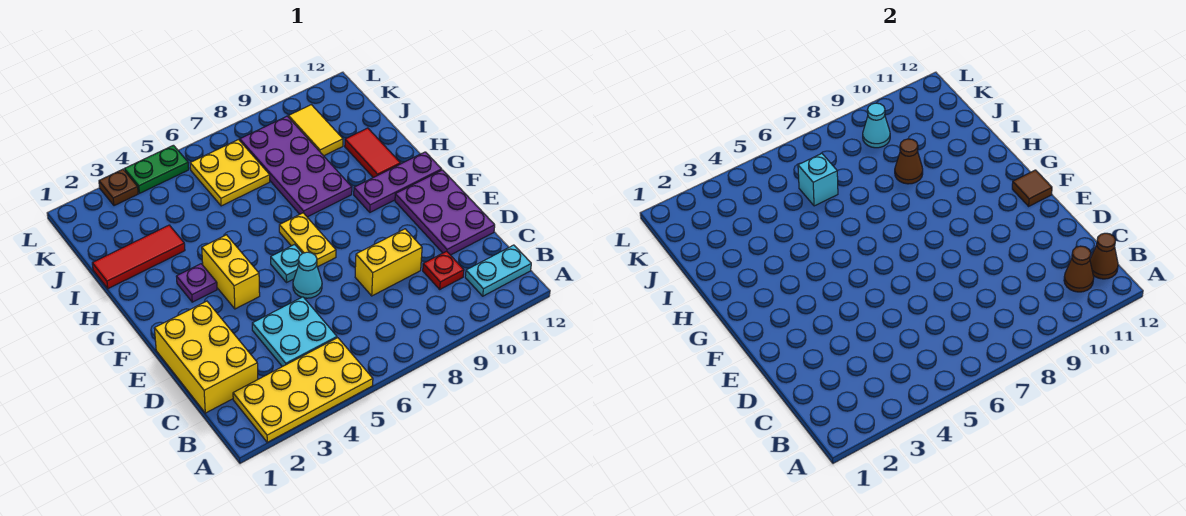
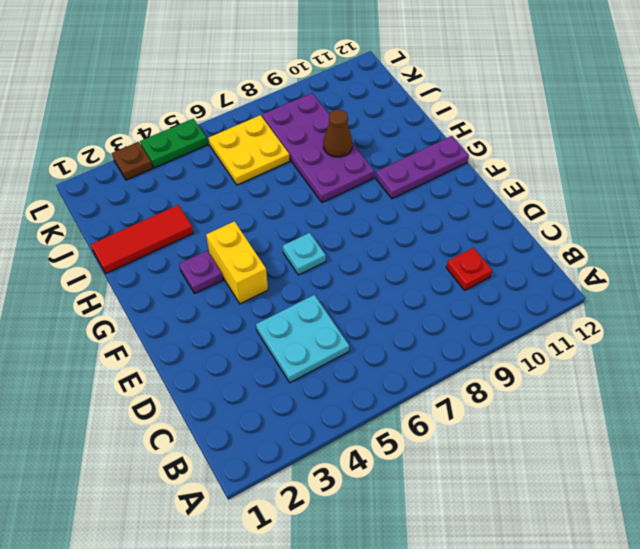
none -> yellow plate A2:B5 level 1
none -> cyan plate B11:B12 level 1
none -> yellow brick C1:E2 level 1

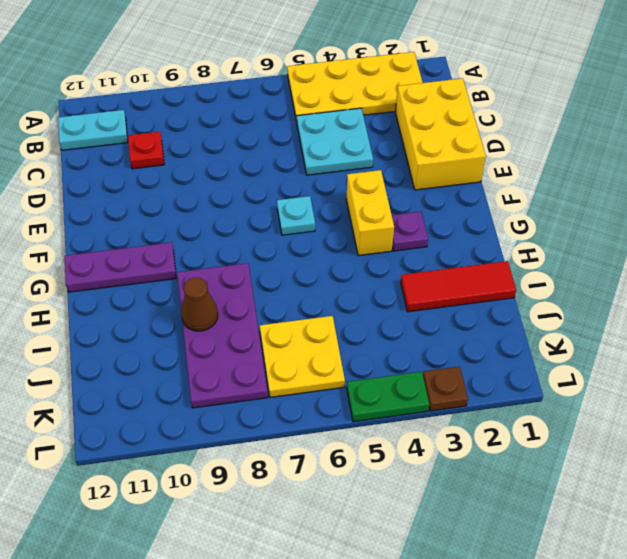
none -> yellow brick D8:D9 level 1
none -> purple plate D11:F12 level 1
none -> cyan cone E6 level 1

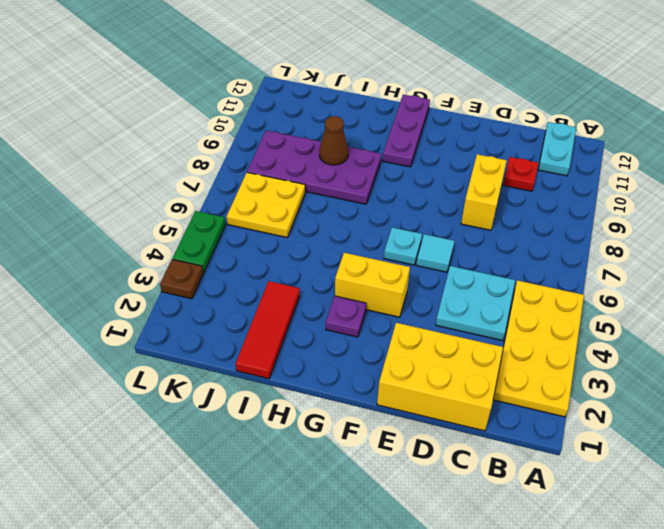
cyan tile E6 level 1 -> cyan cone E6 level 1
none -> purple plate D11:F12 level 1
none -> yellow plate F7:G7 level 1
none -> red tile H11:I11 level 1

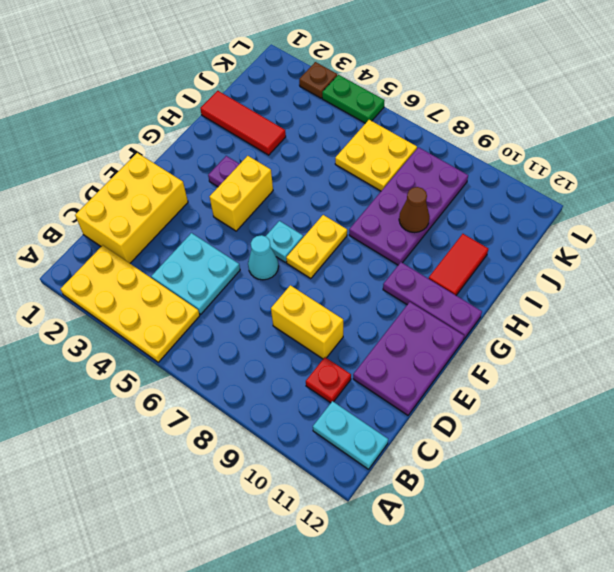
none -> yellow tile J10:K10 level 1
none -> brown cone B11 level 2
none -> brown cone B12 level 2

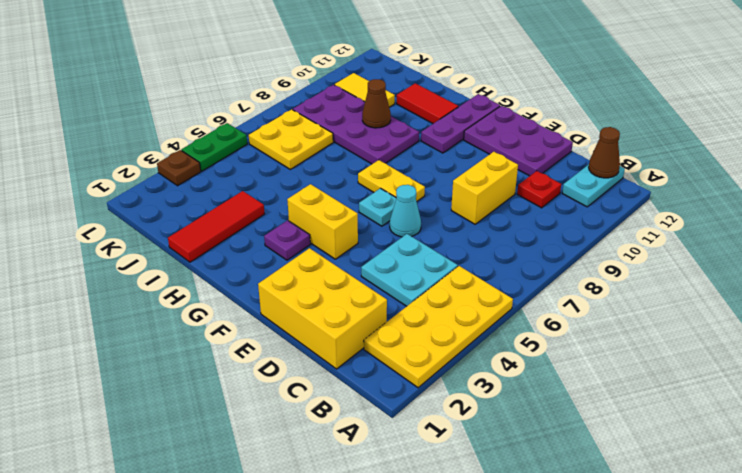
none -> brown cone B11 level 2
none -> brown tile F12 level 2
none -> cyan brick J6 level 2

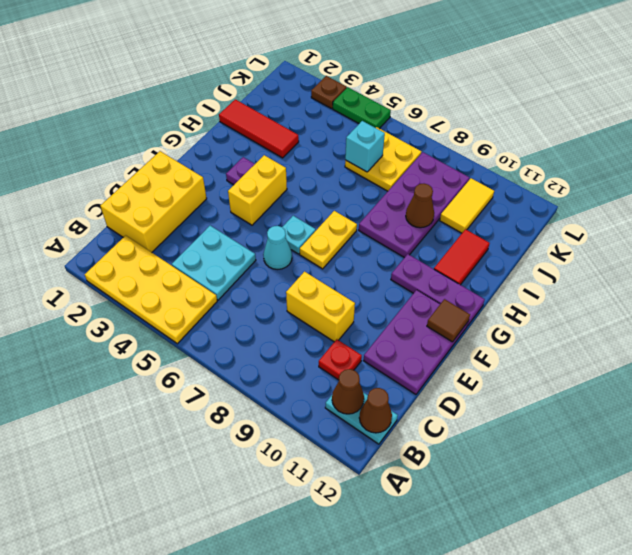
none -> cyan cone K9 level 2

